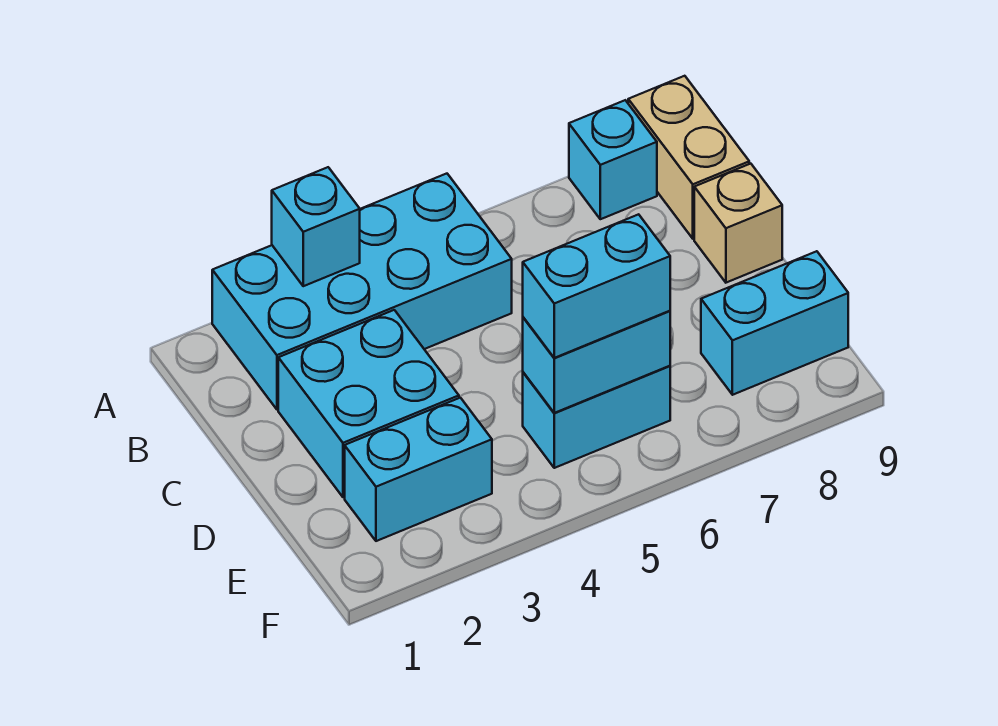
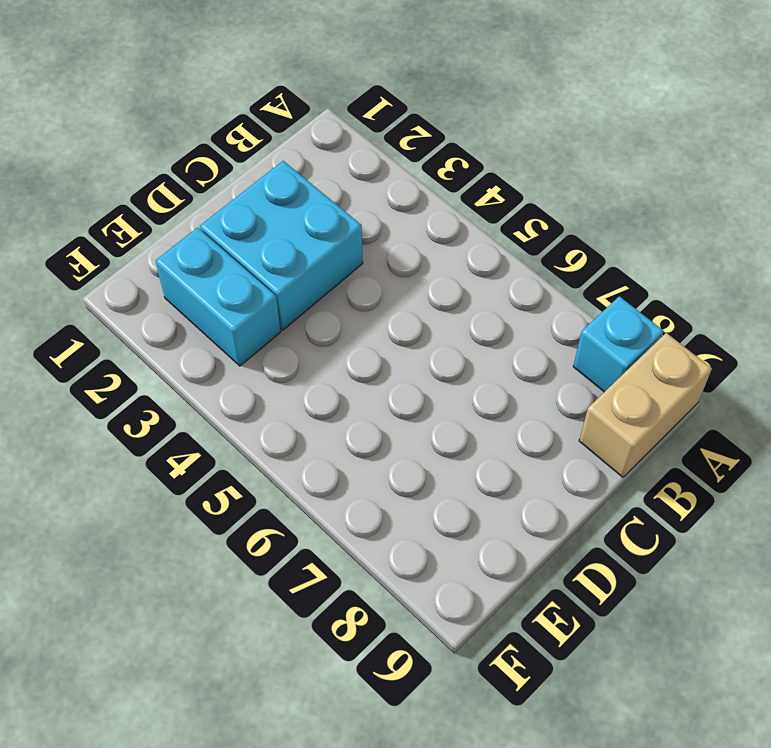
none -> cyan brick A2:B5 level 1
none -> tan brick C9 level 1

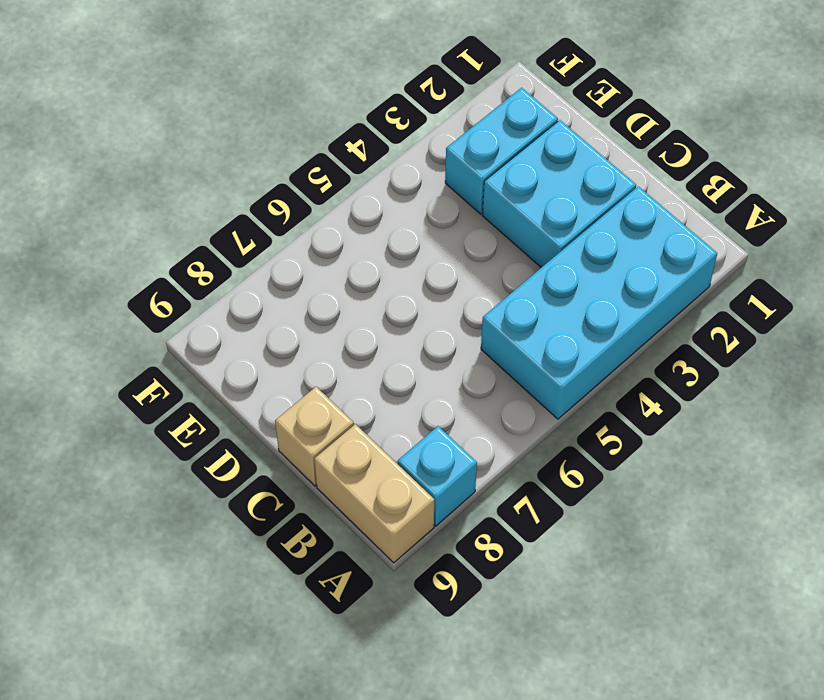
none -> cyan brick E5:E6 level 1
none -> cyan brick E8:E9 level 1

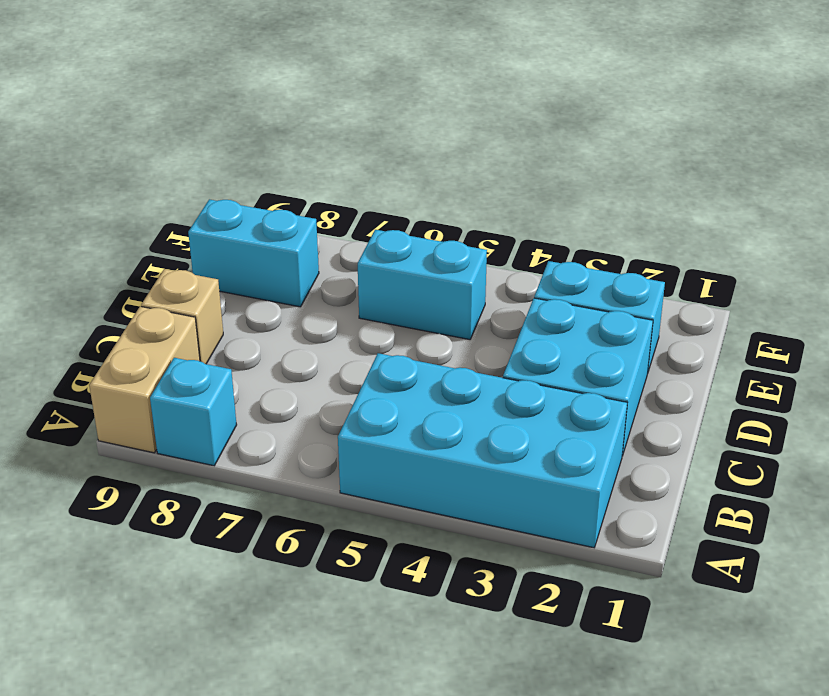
none -> cyan brick A3 level 2
none -> cyan brick E5:E6 level 2

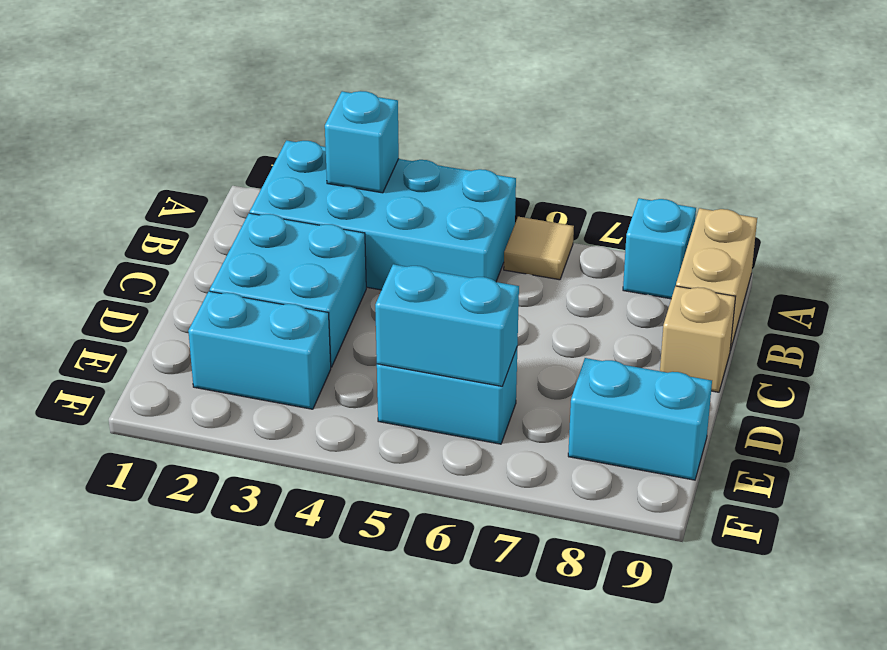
tan tile A6 level 1 -> none
none -> cyan brick E5:E6 level 3

